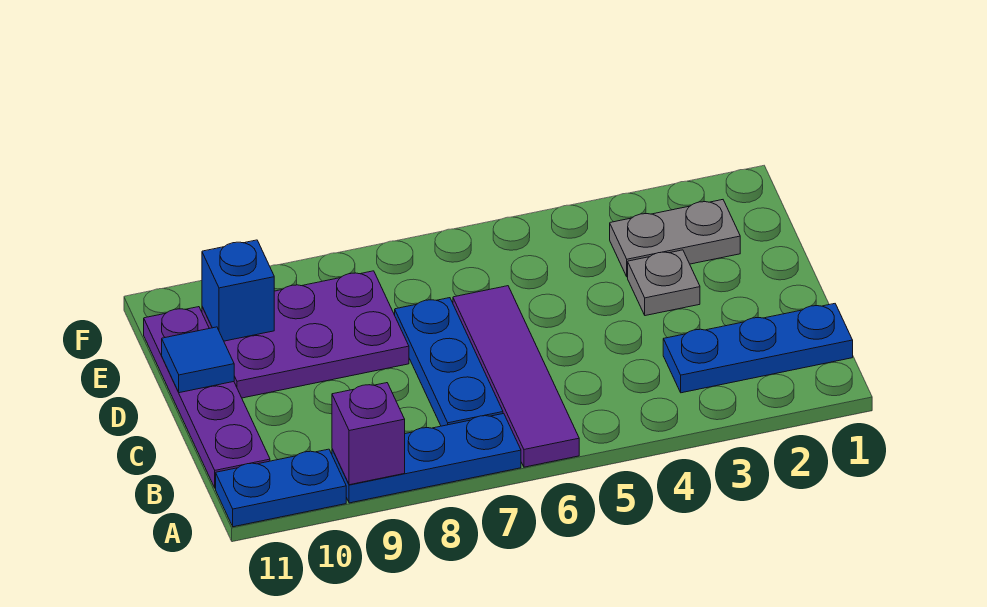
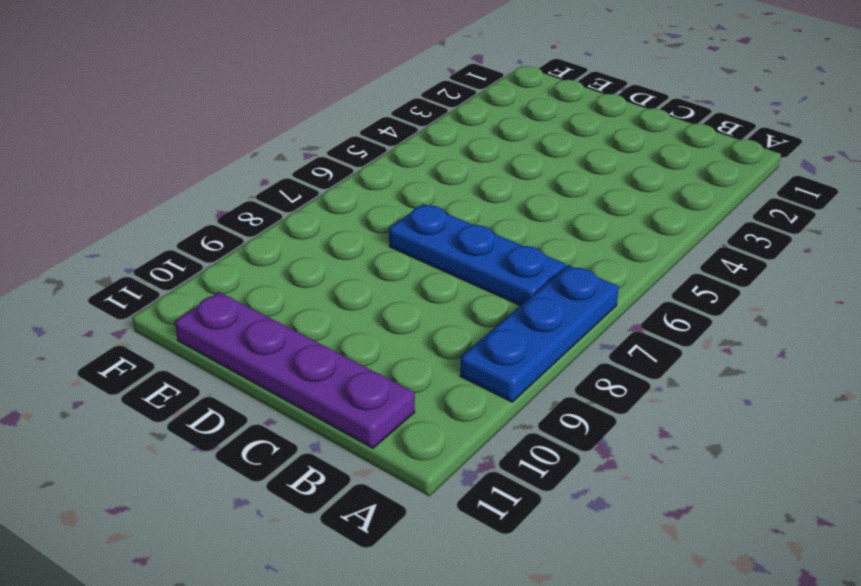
none -> purple tile A6:D6 level 1
none -> blue plate A10:A11 level 1
none -> blue plate B1:B3 level 1

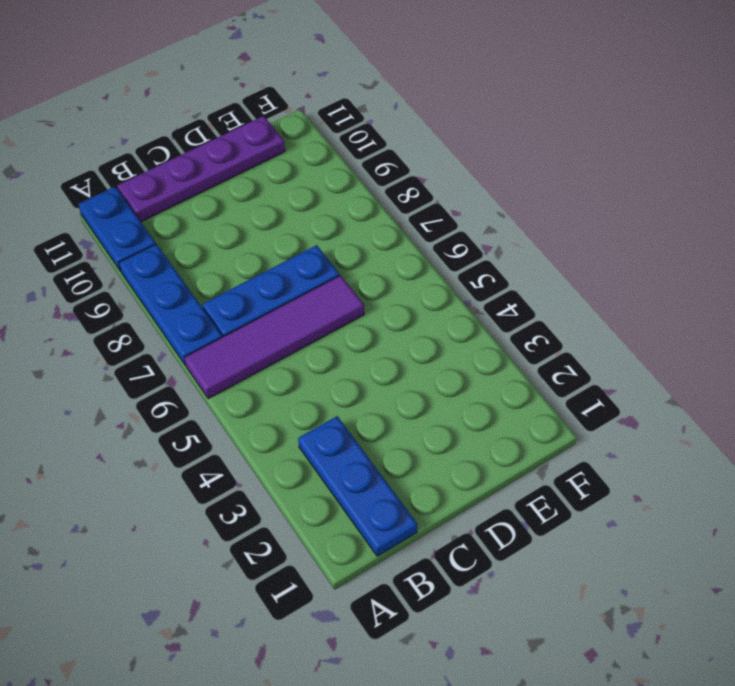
none -> grey plate D3 level 1
none -> purple plate D8:E10 level 1
none -> grey plate E2:E3 level 1

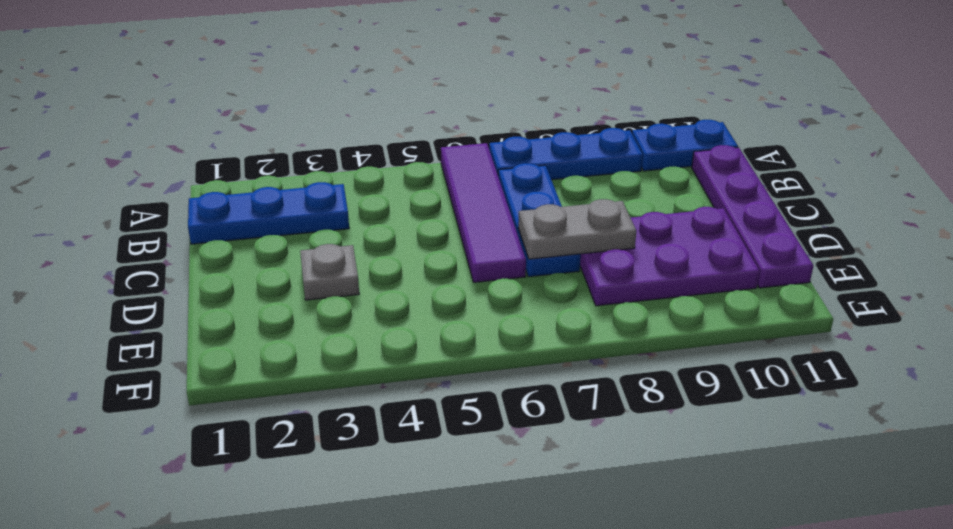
grey plate D7:D8 level 2 -> grey plate E2:E3 level 1
none -> purple brick A9 level 2
none -> blue tile D11 level 2
none -> blue brick E10 level 2

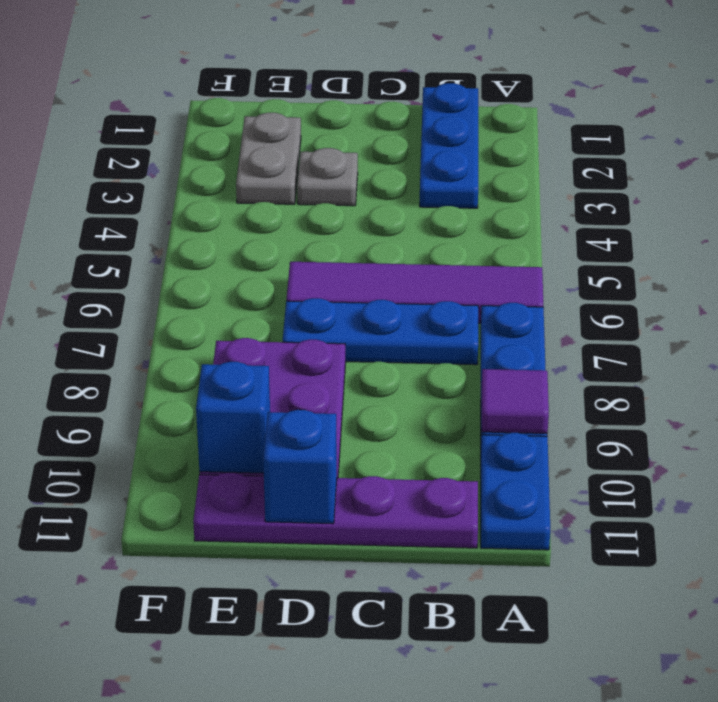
purple tile A9 level 2 -> purple brick A9 level 2
blue brick D11 level 2 -> blue tile D11 level 2

